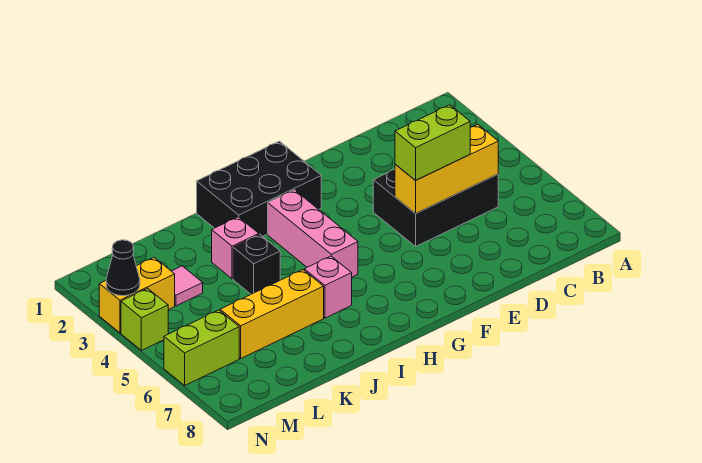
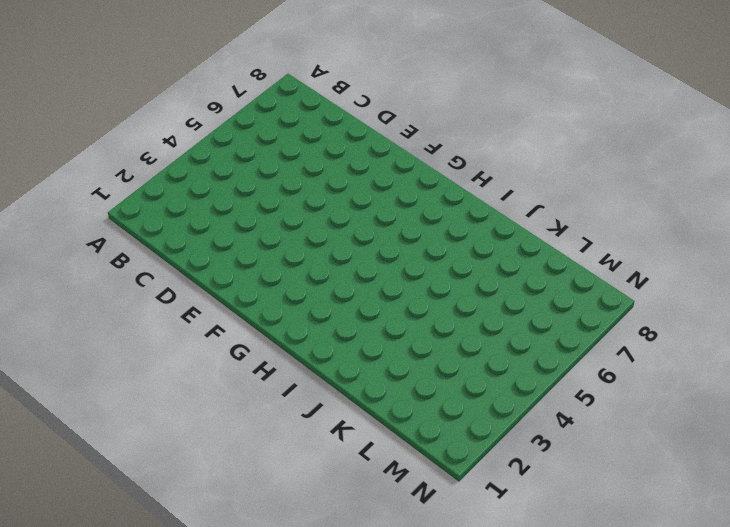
none -> black brick C4:E5 level 1
none -> black brick G1:I2 level 1
none -> pink brick H3:H5 level 1

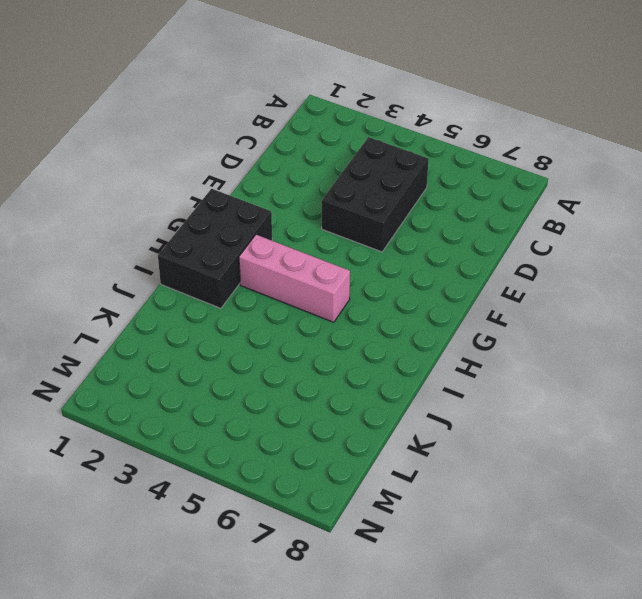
none -> pink brick I6 level 1
none -> pink brick J3 level 1
none -> black brick J4 level 1

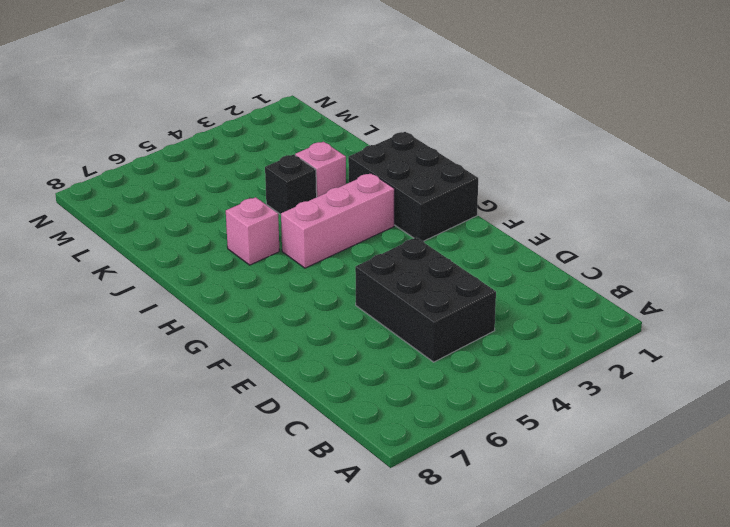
none -> yellow brick J6:L6 level 1
none -> pink tile L3 level 1
none -> yellow brick M3:N3 level 1

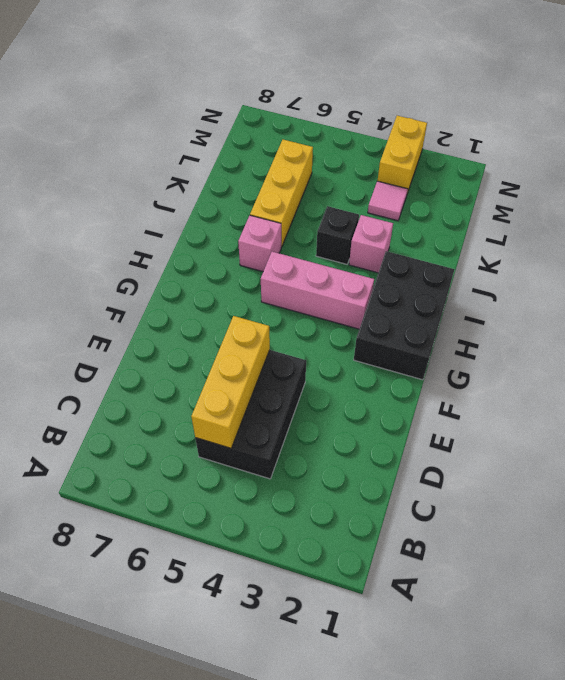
none -> lime brick M6:N6 level 1
none -> lime brick N4 level 1
none -> black cone N3 level 2

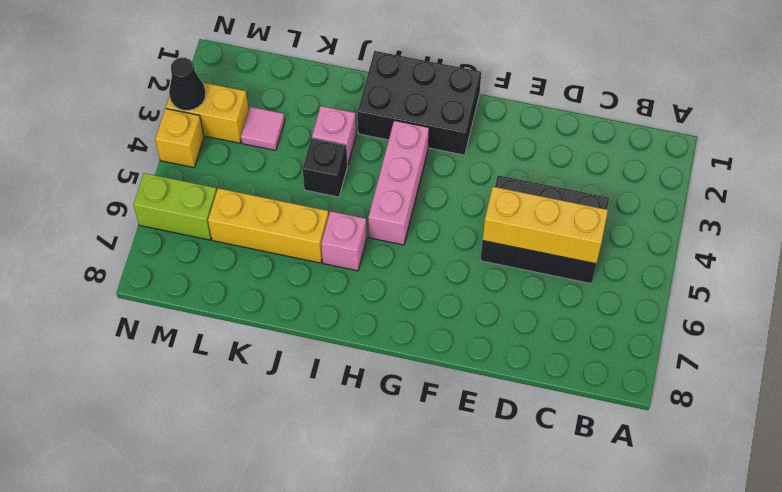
yellow brick N4 level 1 -> lime brick N4 level 1
none -> lime brick D5:E5 level 3

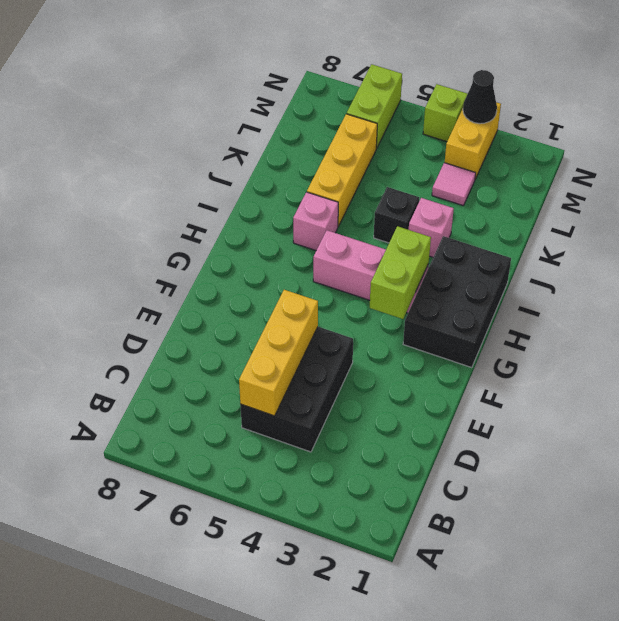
lime brick G3:H3 level 2 -> lime brick D5:E5 level 3

